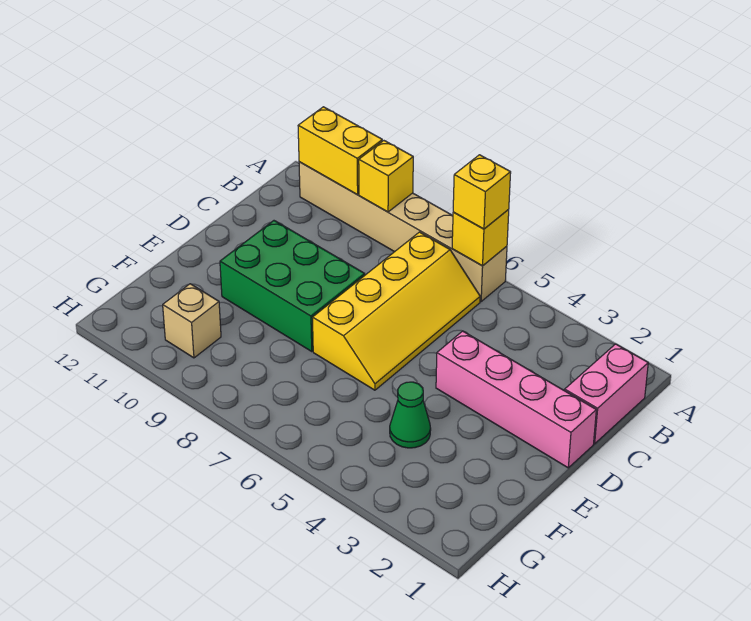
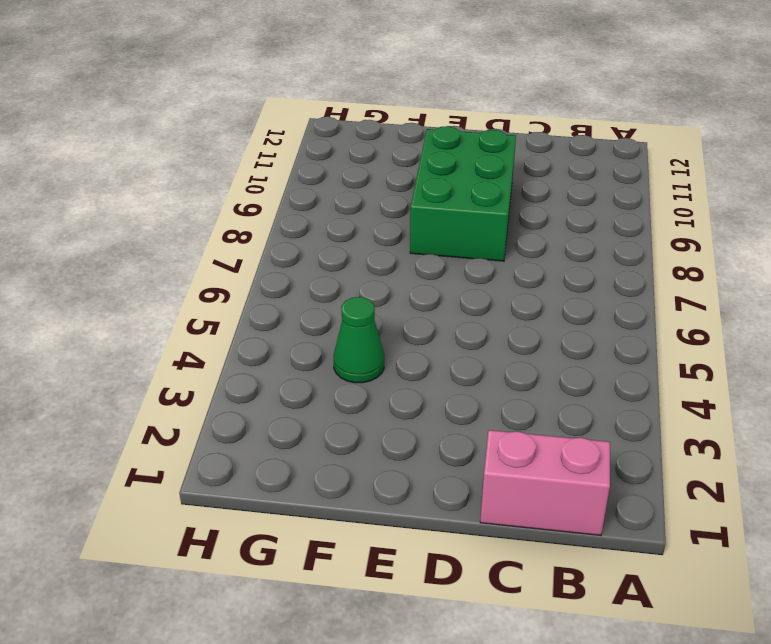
none -> tan brick A6:A11 level 1
none -> yellow slope B6:E7 level 1 top 7

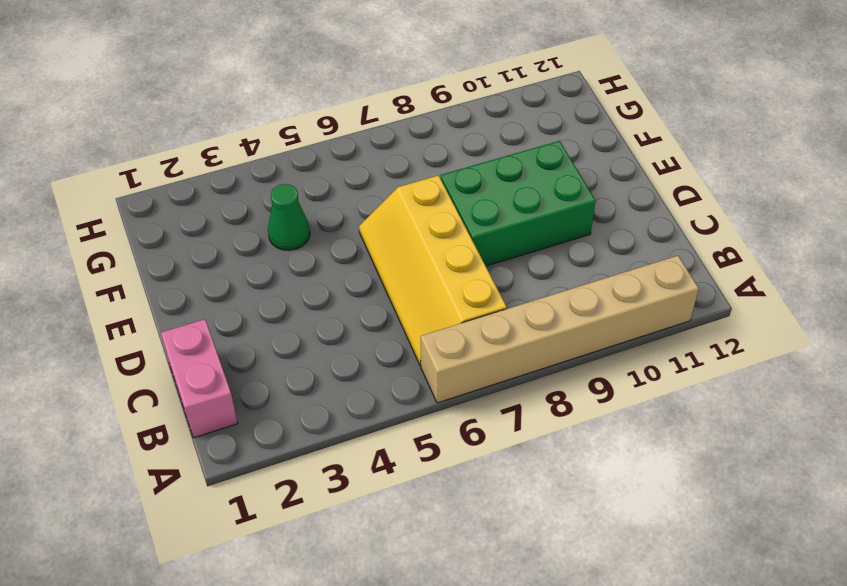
none -> pink brick D1:D4 level 1
none -> tan brick G10 level 1

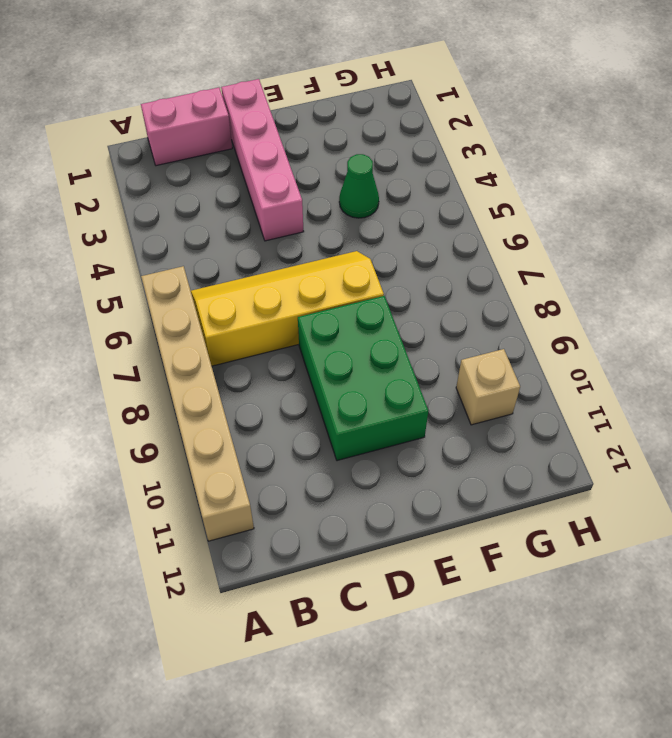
none -> yellow brick A6 level 2
none -> yellow brick A9 level 2

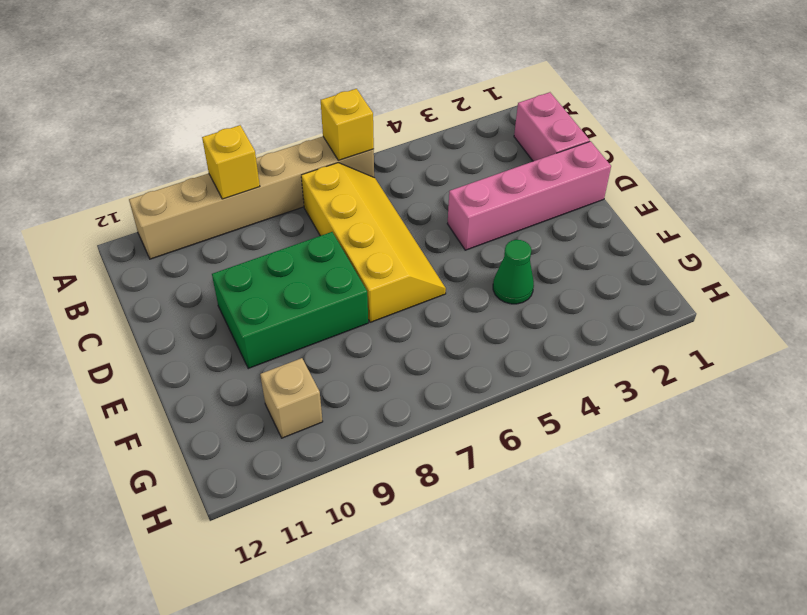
none -> yellow brick A10:A11 level 2
none -> yellow brick A6 level 3

